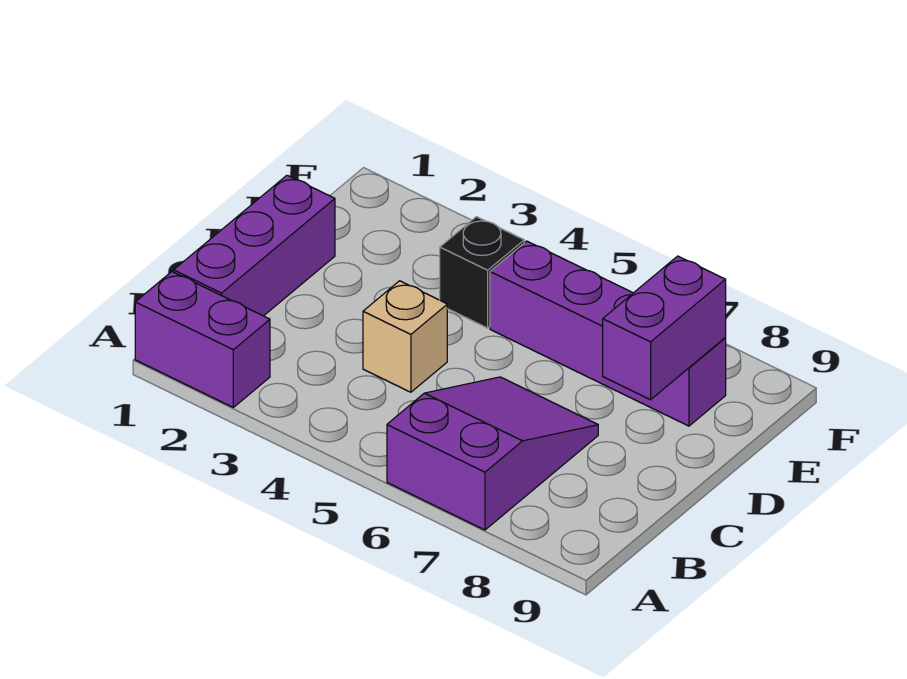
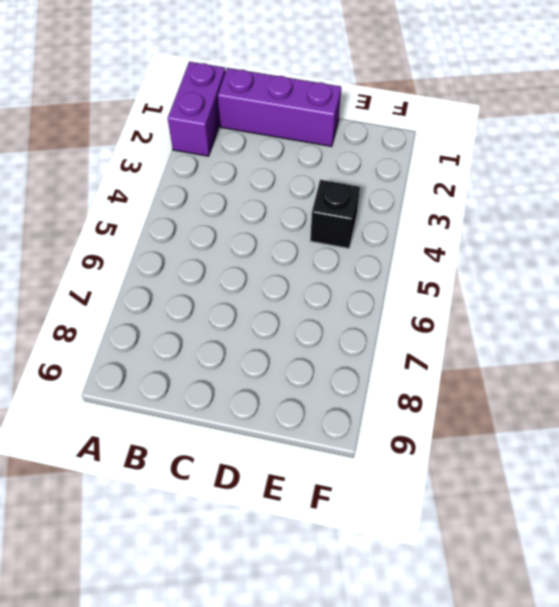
none -> purple slope A6:C7 level 1 top A
none -> tan brick C4 level 1

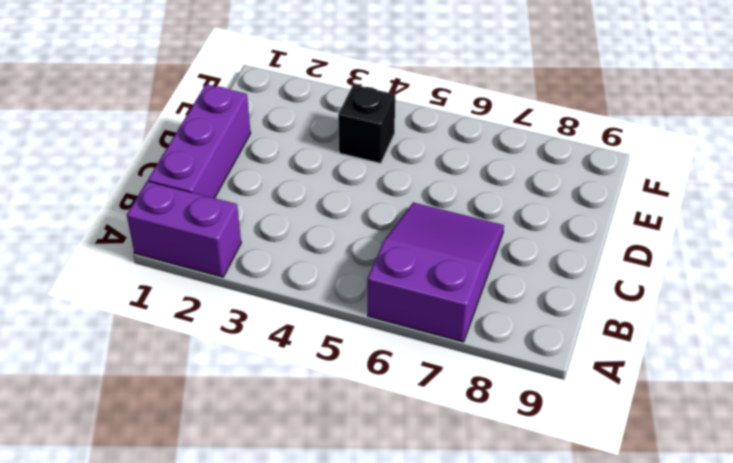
none -> tan brick C4 level 1
none -> purple brick E5:E8 level 1

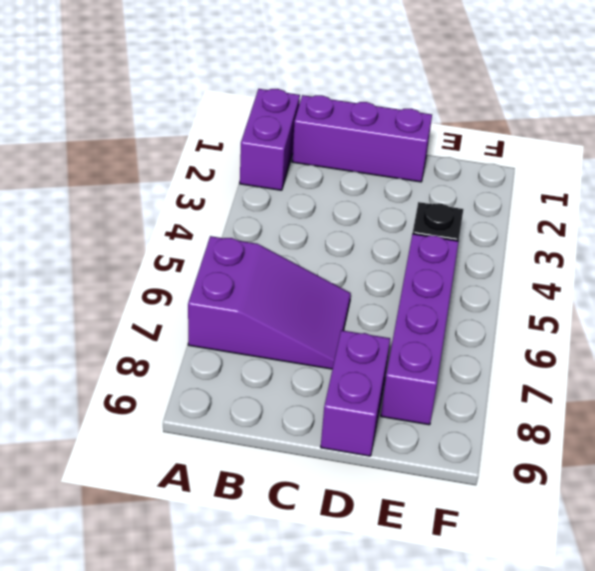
purple brick D8:D9 level 1 -> purple brick D8:E8 level 2
none -> tan brick C4 level 1

